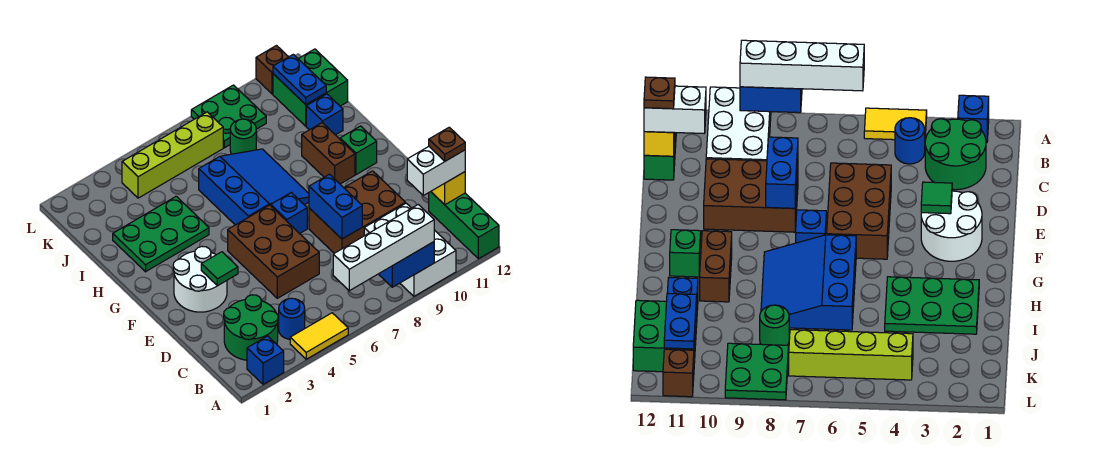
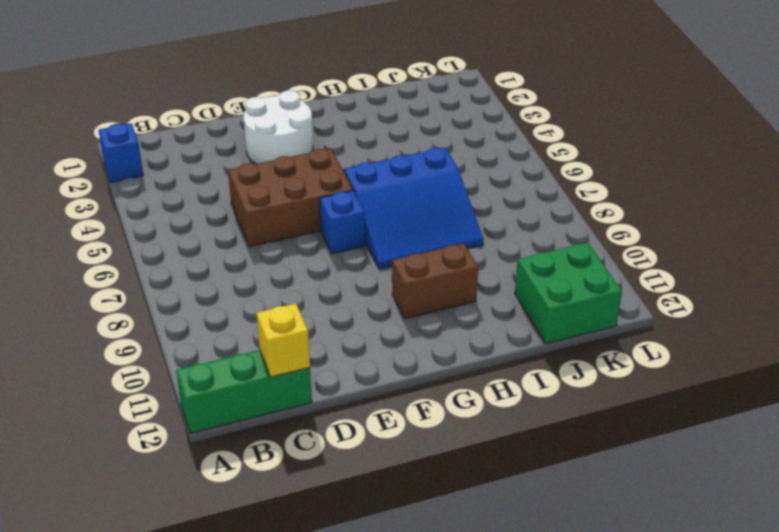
none -> yellow tile A4:A5 level 1
none -> white brick A9:C10 level 1
none -> green round brick B2:C3 level 1

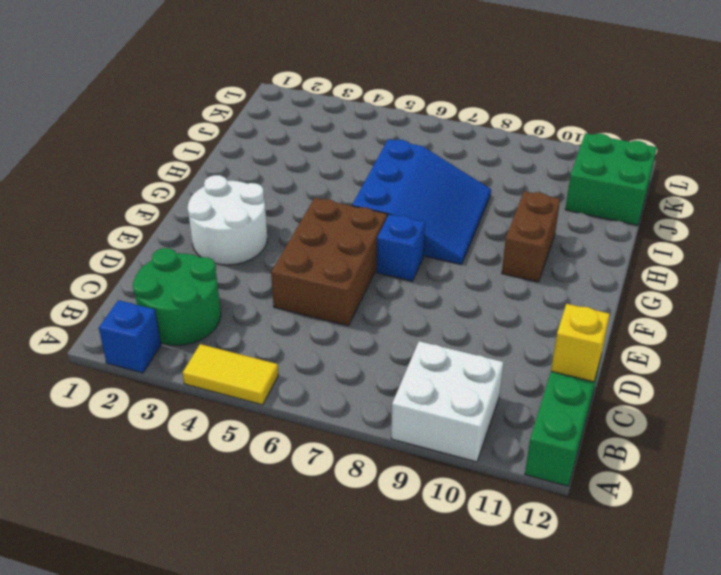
white brick A9:B10 level 1 -> white brick A9:C10 level 1
none -> blue round brick B4 level 1
none -> brown brick D8:E10 level 1
none -> green brick G11 level 1

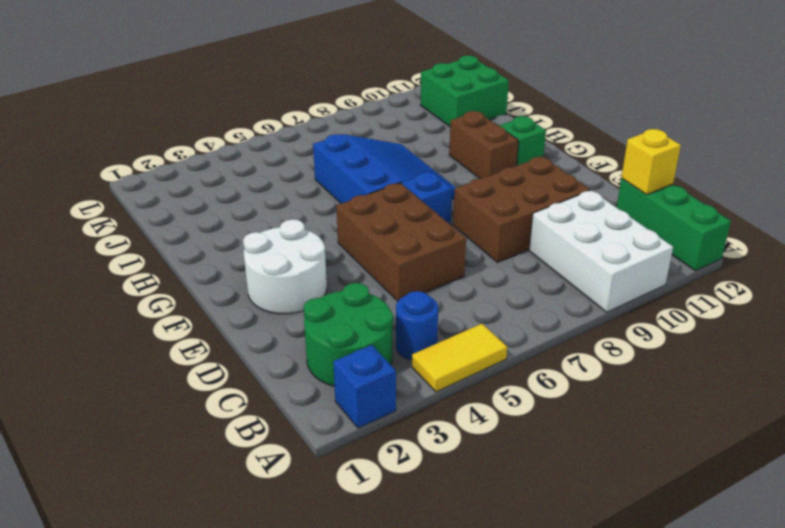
none -> green plate H2:I4 level 1
none -> blue brick I11 level 1
none -> green round brick J8 level 1

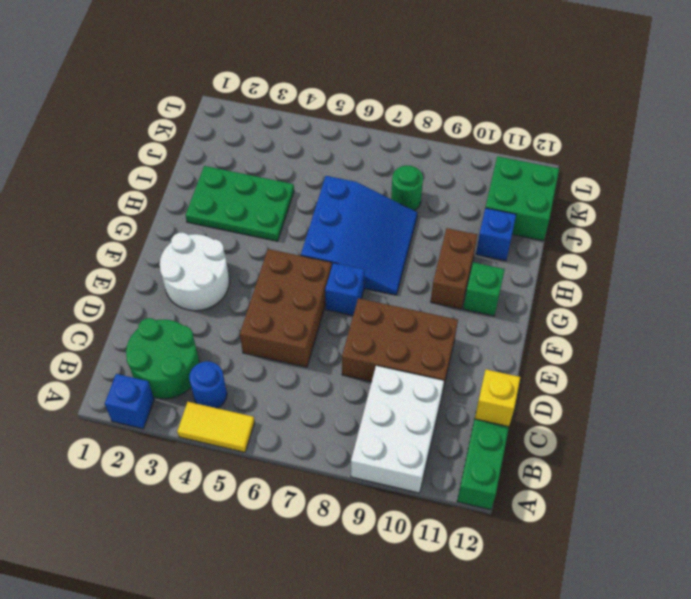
none -> lime brick K4:K7 level 1
none -> green plate K8:L9 level 1
none -> brown brick L11 level 1

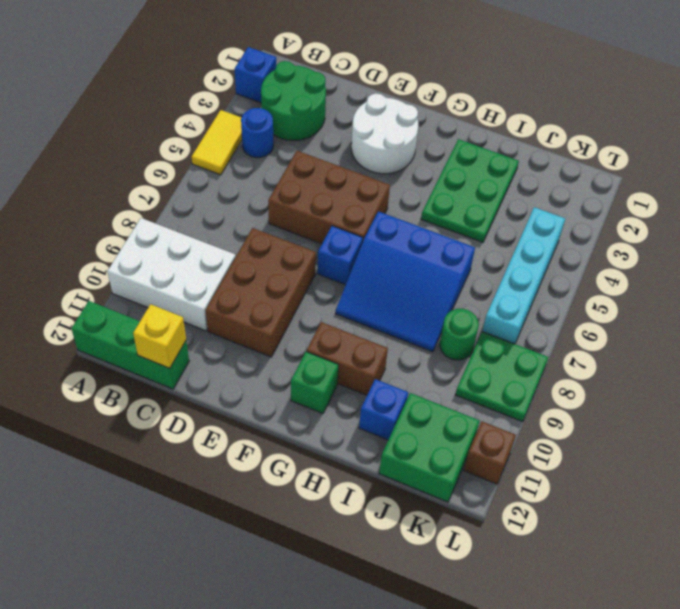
cyan brick K4:K7 level 1 -> lime brick K4:K7 level 1
none -> blue brick A8:A9 level 2
none -> blue brick D8:E8 level 2
none -> green tile E3 level 2

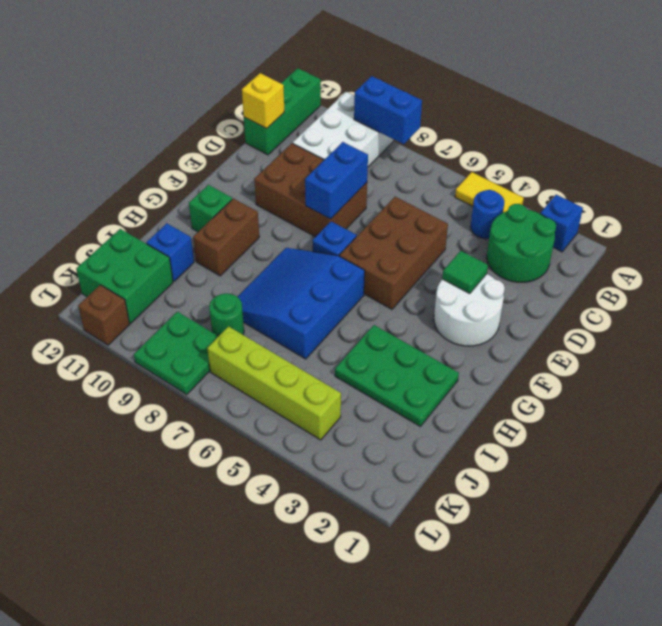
none -> blue plate J11:K11 level 2
none -> white brick A6:A9 level 3
none -> white brick C11:C12 level 3

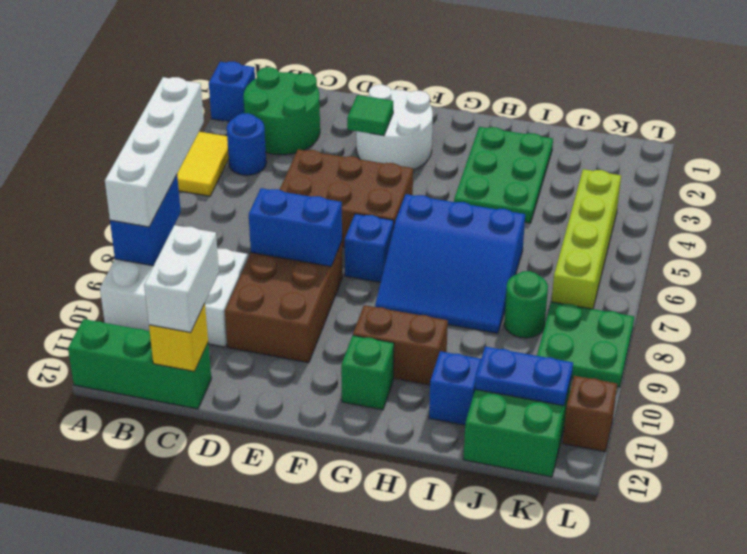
none -> brown plate C12 level 4

